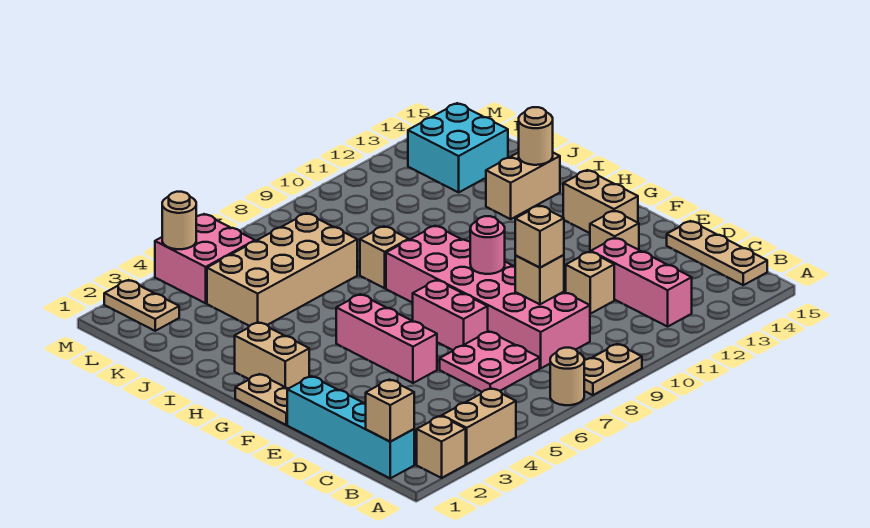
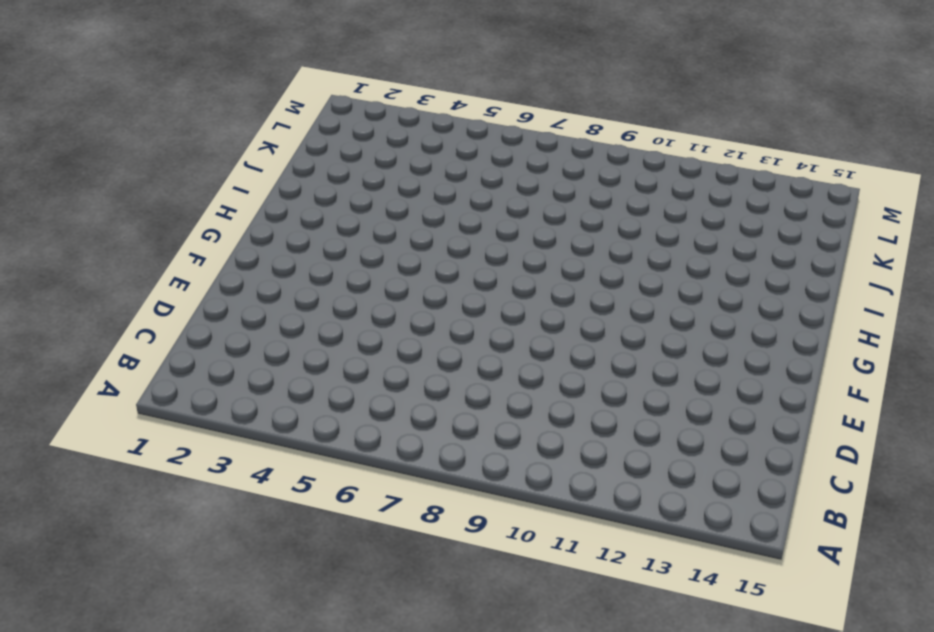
none -> tan brick A2 level 1
none -> tan brick A3:A4 level 1
none -> tan round brick A7 level 1

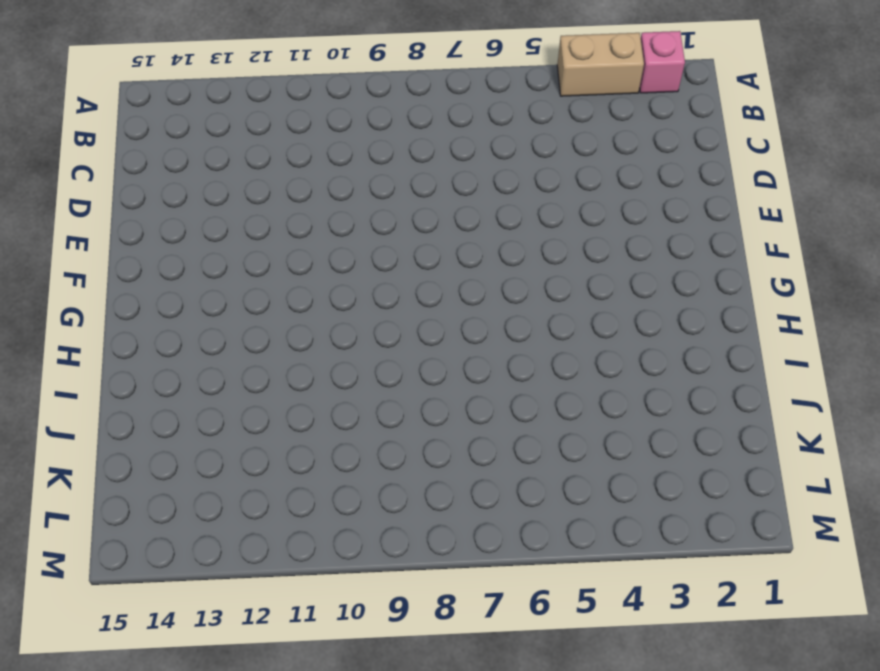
pink brick A2 level 1 -> tan brick A2 level 1
none -> tan round brick A7 level 1
none -> tan plate A8:A9 level 1
none -> cyan brick B1:E1 level 1

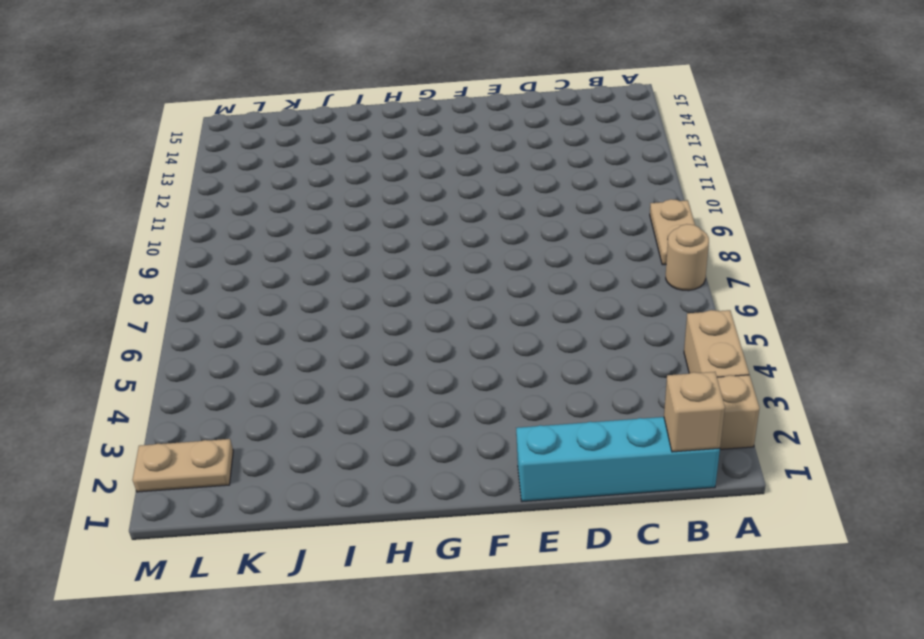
none -> pink brick B12:D12 level 1
none -> tan plate B15:D15 level 1
none -> pink plate C6:D7 level 1

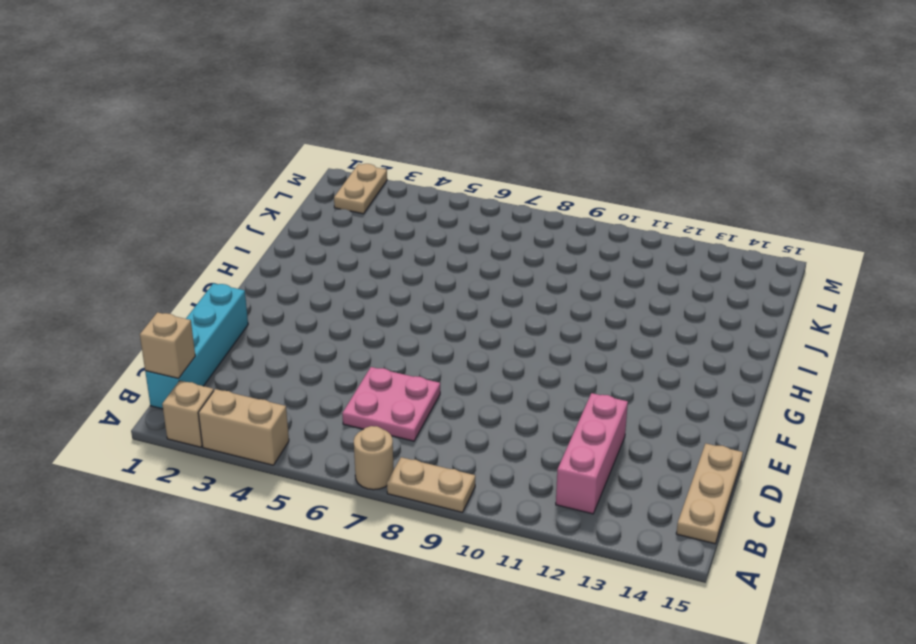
none -> pink brick C8:H9 level 1
none -> tan brick D11 level 1
none -> pink brick E5:G5 level 1

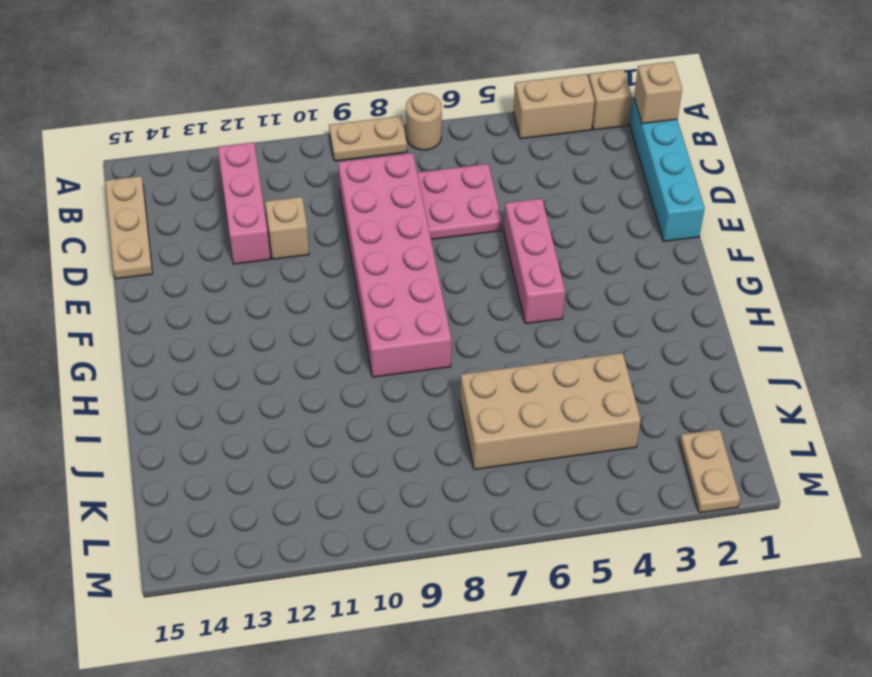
none -> pink brick E7:F7 level 1
none -> tan brick E13 level 1
none -> tan plate F1:G1 level 1

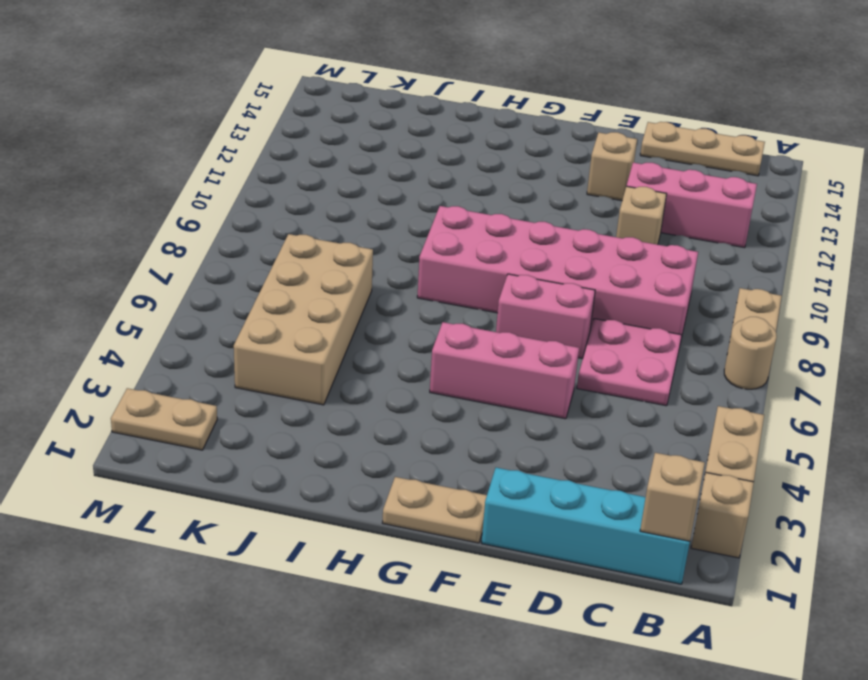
none -> tan brick F14:G14 level 1
none -> tan brick G2:H2 level 1
none -> tan brick I8 level 1

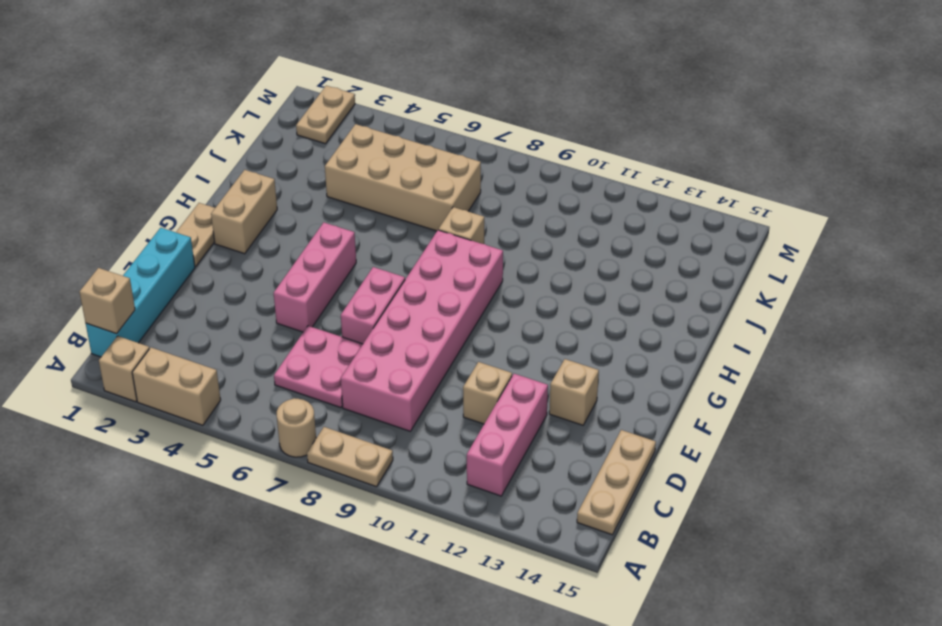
none -> tan brick F14:G14 level 1
none -> tan brick I13:I14 level 1
none -> cyan brick K13:L14 level 1

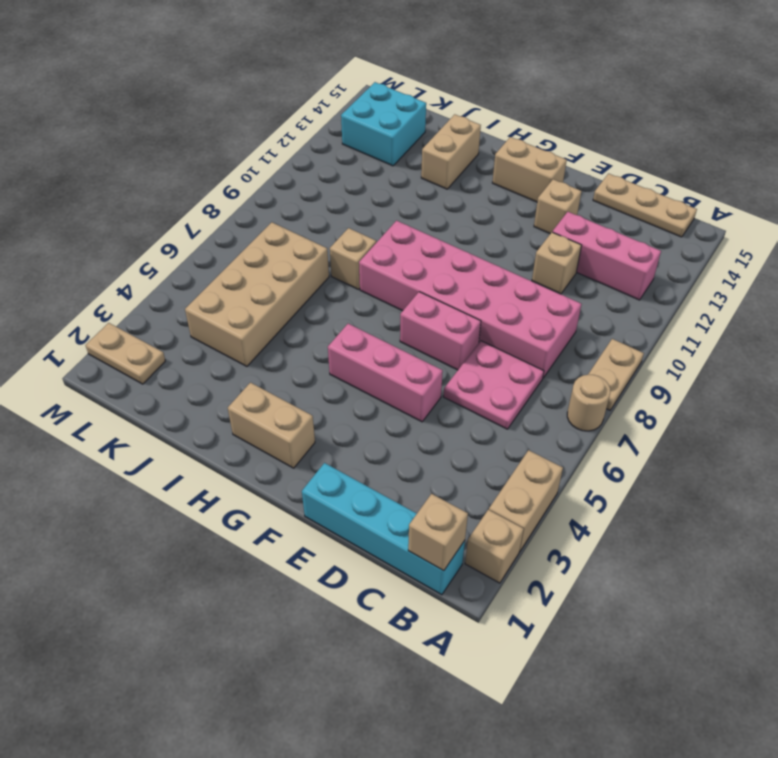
none -> tan plate F1:G1 level 1
none -> pink brick L4:M5 level 1
none -> tan brick D9 level 2

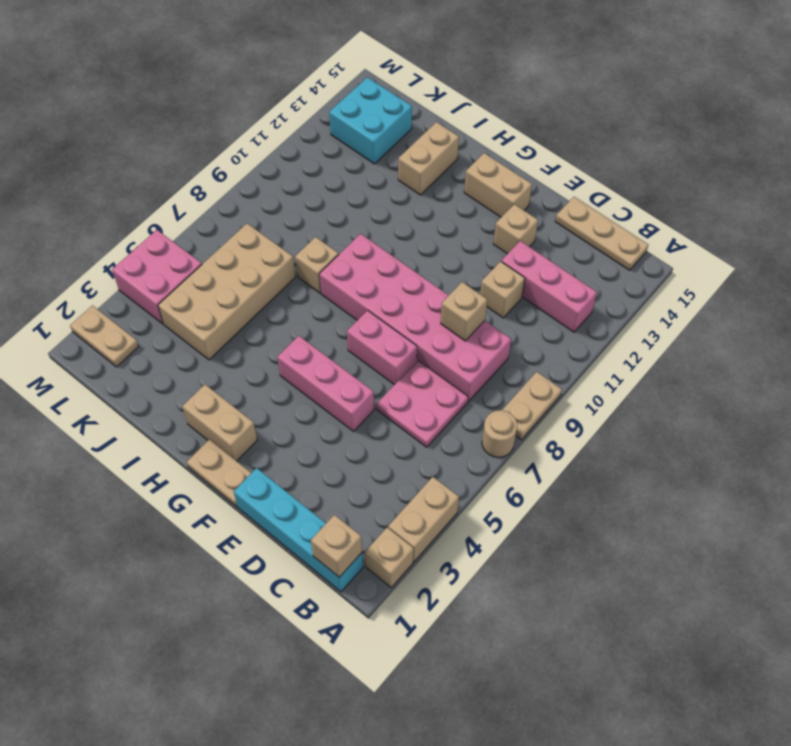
none -> pink round brick F9 level 2
none -> tan round brick I14 level 2
none -> tan round brick M4 level 2

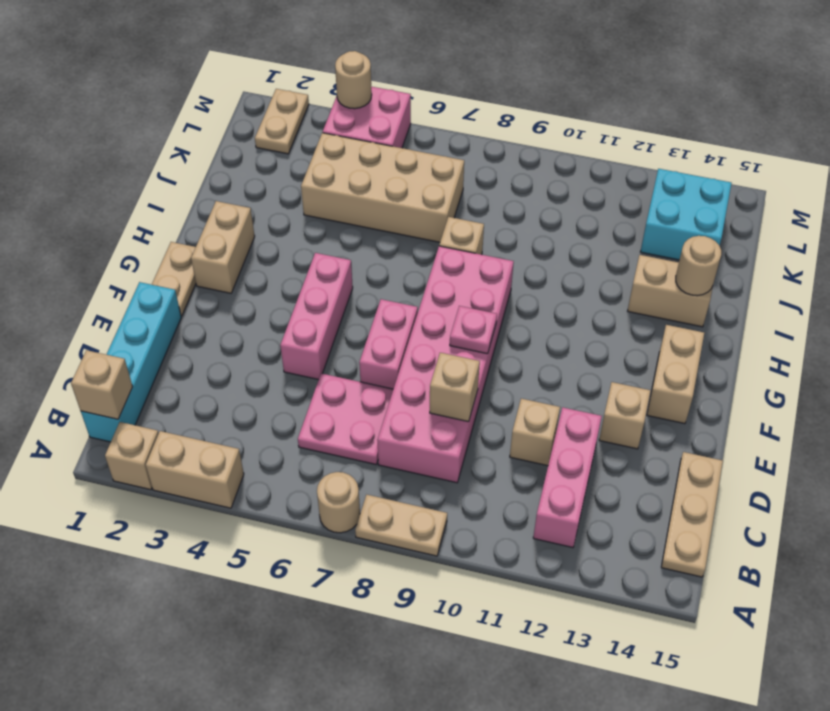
pink plate F9 level 2 -> pink round brick F9 level 2
none -> tan brick D9 level 3

